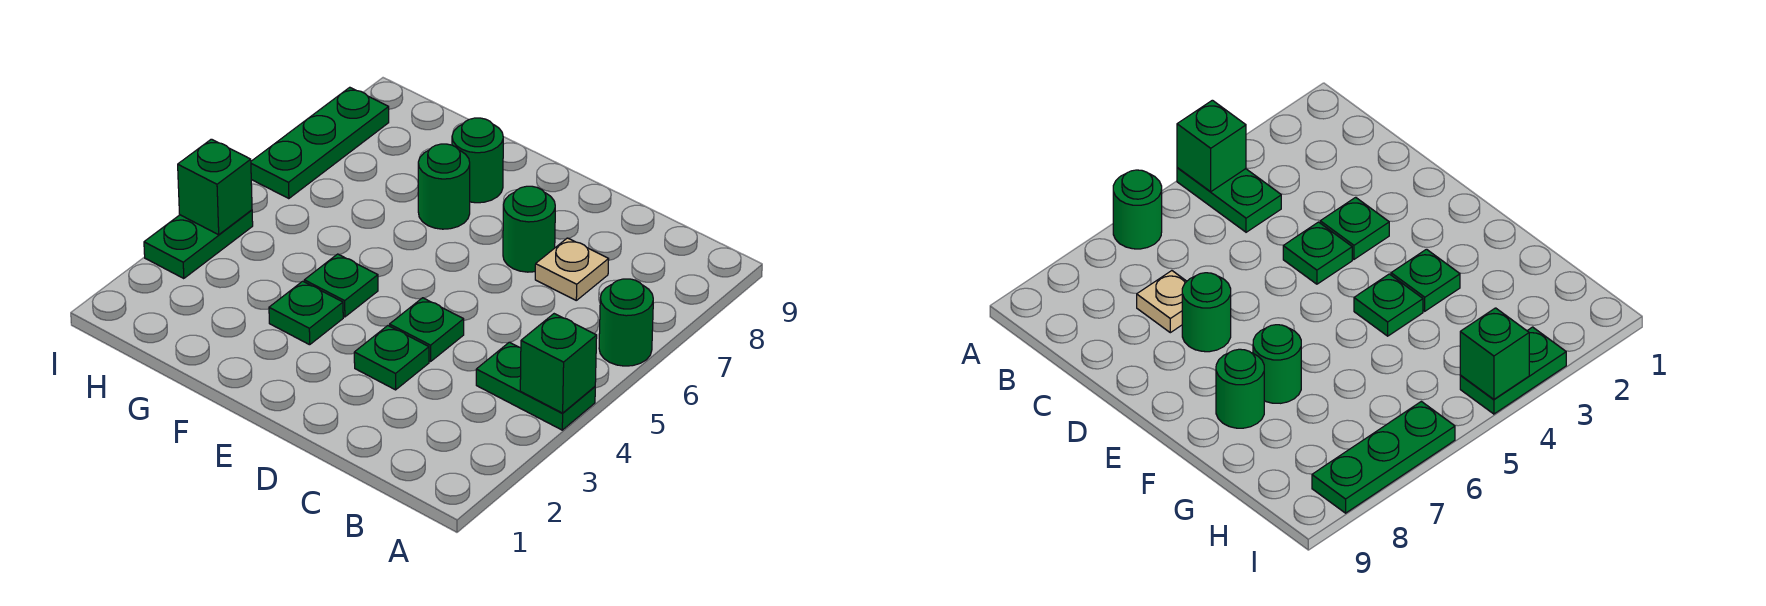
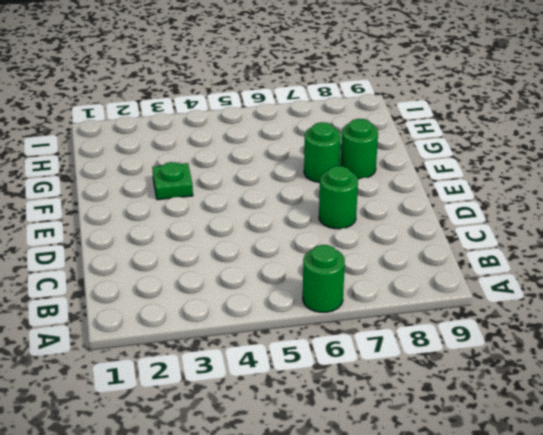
none -> green plate A4:B4 level 1
none -> tan plate C7 level 1
none -> green plate D3 level 1

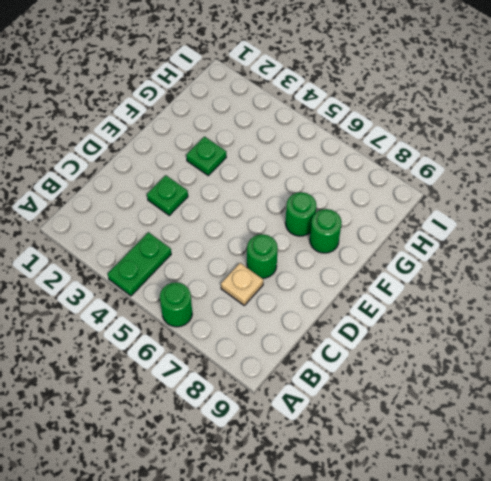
none -> green plate D4 level 1
none -> green plate F4 level 1
none -> green plate I3:I4 level 1

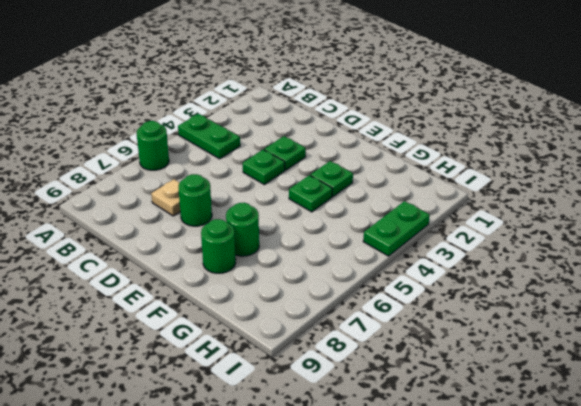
none -> green plate I6:I8 level 1
none -> green brick A4 level 2
none -> green brick I4 level 2

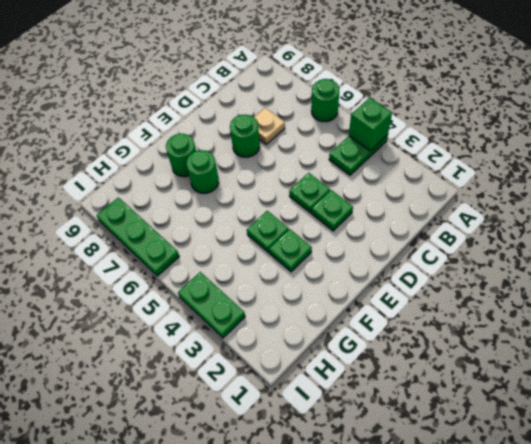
none -> green brick I4 level 2

